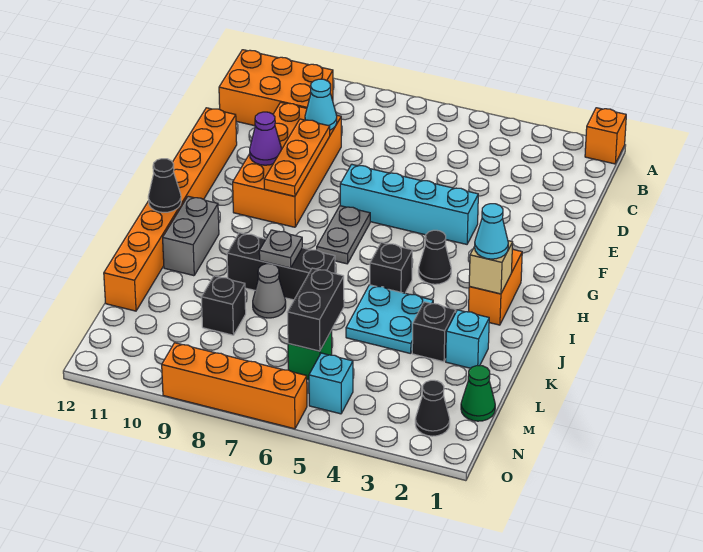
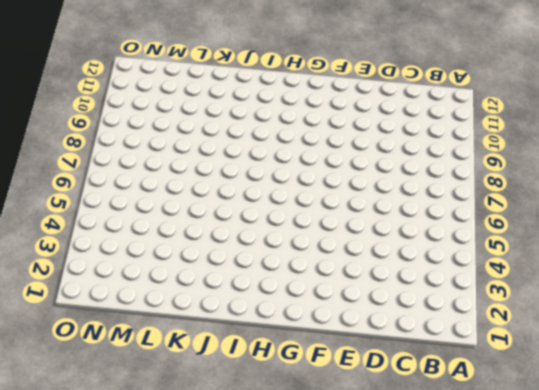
none -> orange brick A1 level 1
none -> orange brick B10:C12 level 1
none -> orange brick D9:G10 level 1

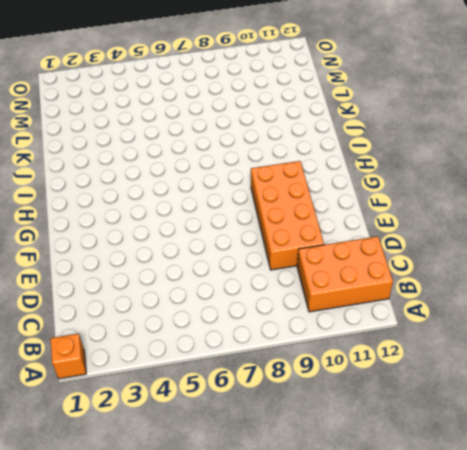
none -> orange brick E12:L12 level 1
none -> cyan brick F4:F7 level 1
none -> grey plate G7:H7 level 1

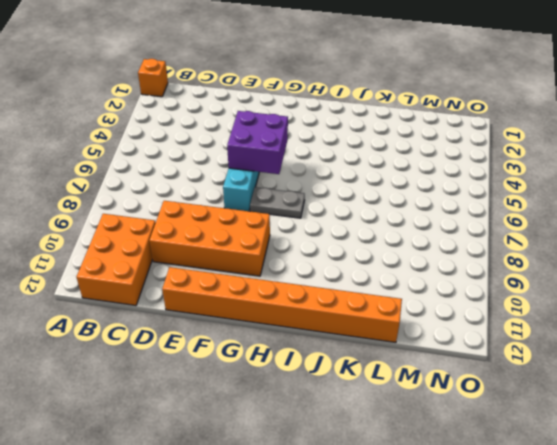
purple brick F5:G6 level 2 -> none
none -> orange brick H2:I2 level 1
none -> black cone H4 level 1
none -> black brick I5 level 1

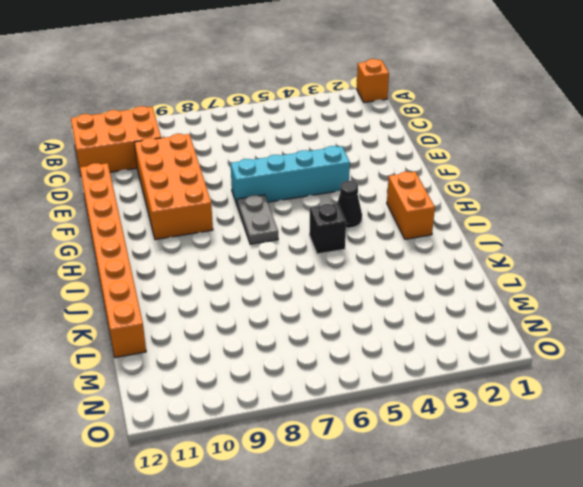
none -> grey brick I11:J11 level 1
none -> cyan plate J4:K5 level 1
none -> black brick J7:J9 level 1

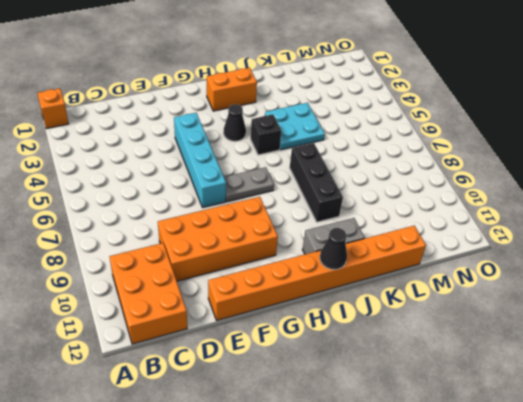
none -> cyan brick K2 level 1
none -> black brick K3 level 1
none -> grey cone K8 level 1

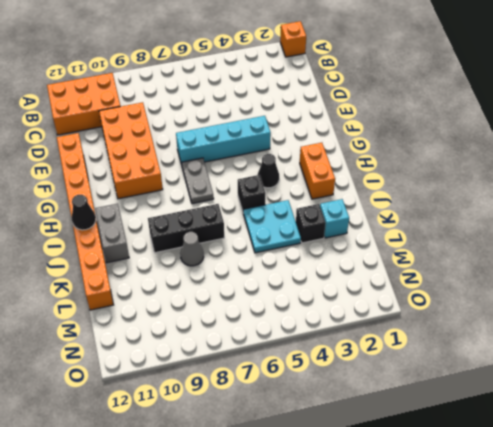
none -> black brick L9 level 1
none -> green cone M1 level 1
none -> green brick M6 level 1

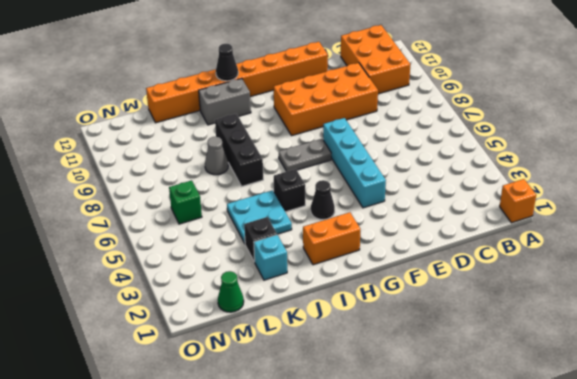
none -> black brick L9 level 1
none -> black cone N2 level 1
none -> cyan brick N5 level 1

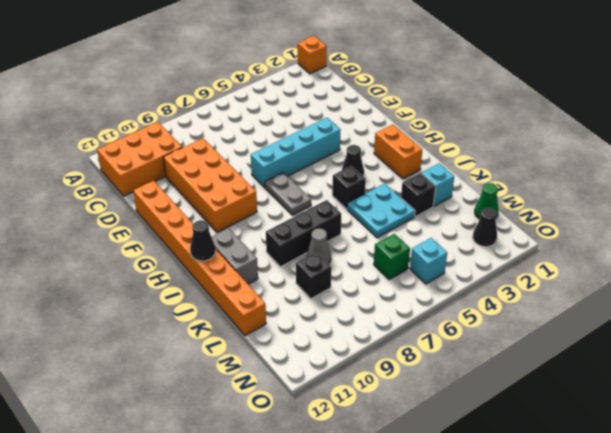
none -> orange brick O6:O9 level 1
none -> cyan cone D9 level 2
none -> orange plate E9:G9 level 2

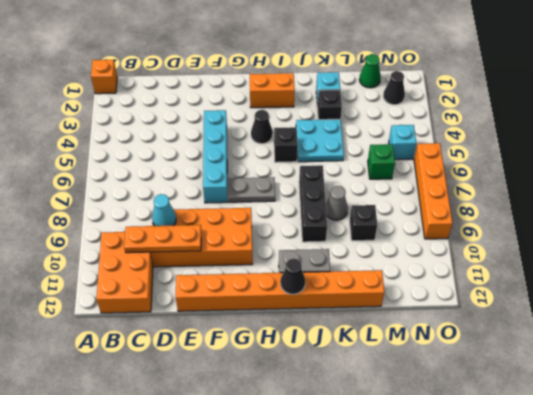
orange plate C10:E10 level 2 -> orange plate E9:G9 level 2
none -> purple cone F10 level 2
none -> tan brick I2 level 2
none -> grey plate J8 level 2

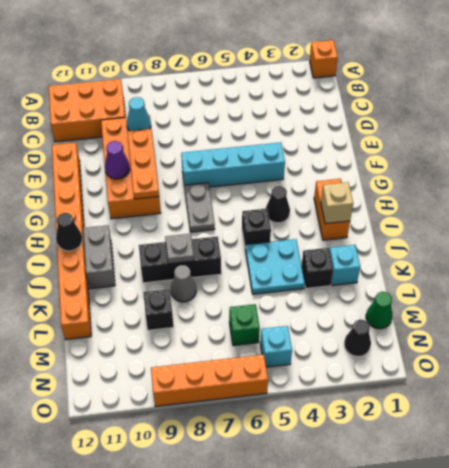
none -> black brick L6:M6 level 2
none -> cyan cone I2 level 3

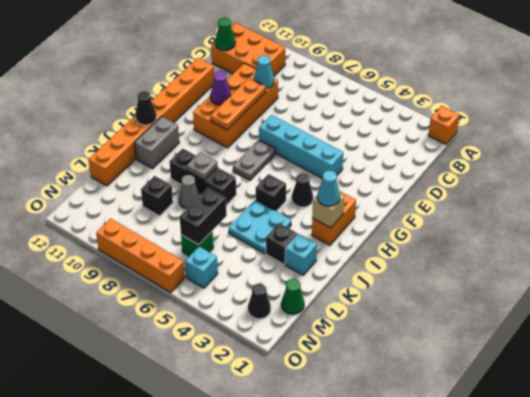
green cone C12 level 2 -> none

